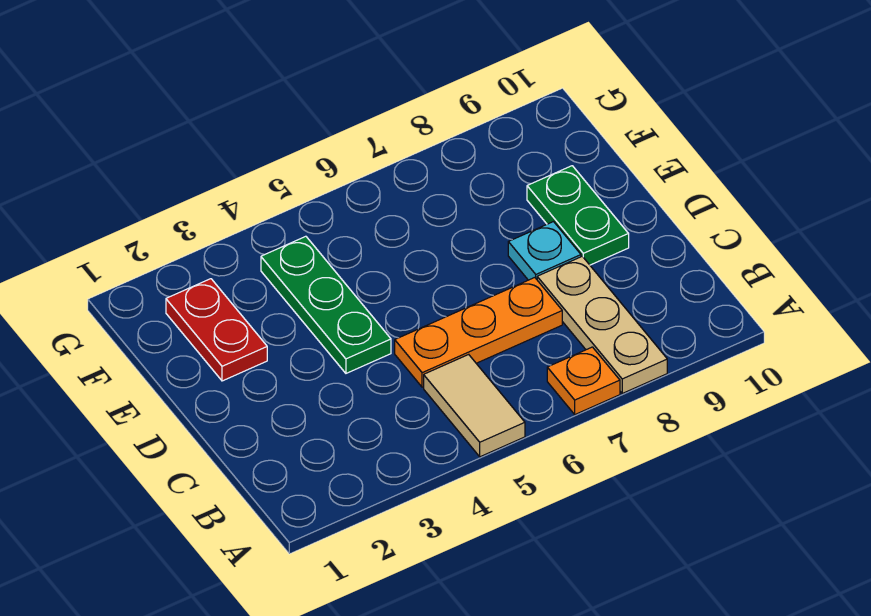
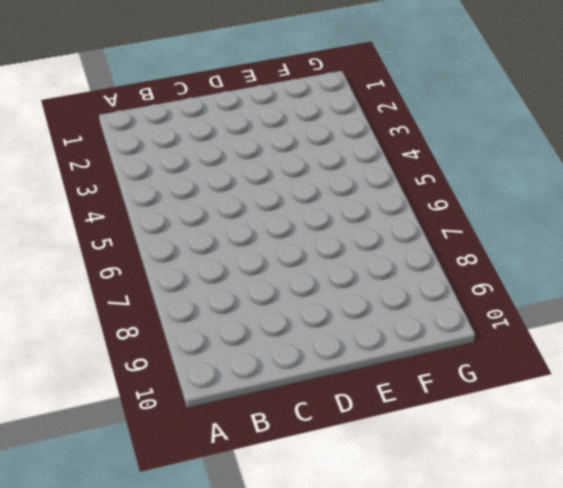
none -> tan tile A5:B5 level 1
none -> orange plate A7 level 1

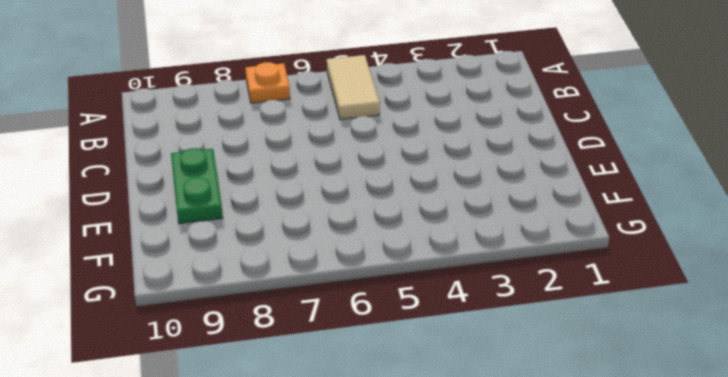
none -> tan plate A8:C8 level 1
none -> orange plate C5:C7 level 1

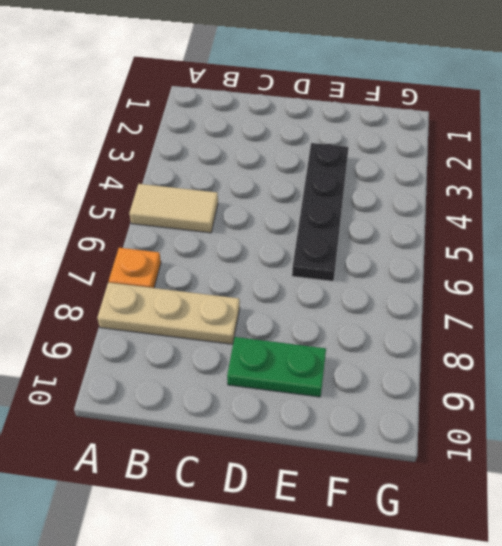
black plate E3:E6 level 1 -> green plate D4:F4 level 1
none -> orange plate C5:C7 level 1
none -> cyan plate D8 level 1

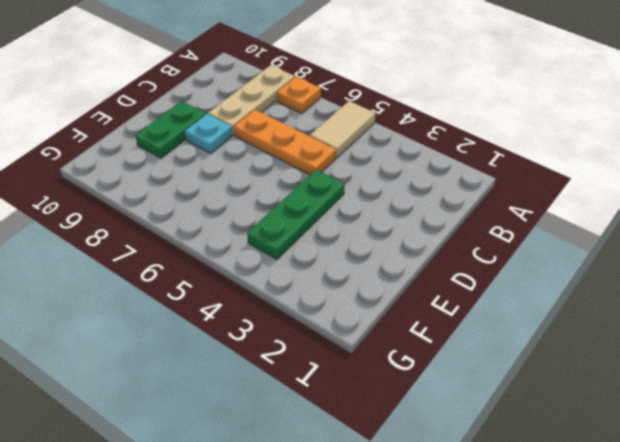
none -> red plate E2:F2 level 1

